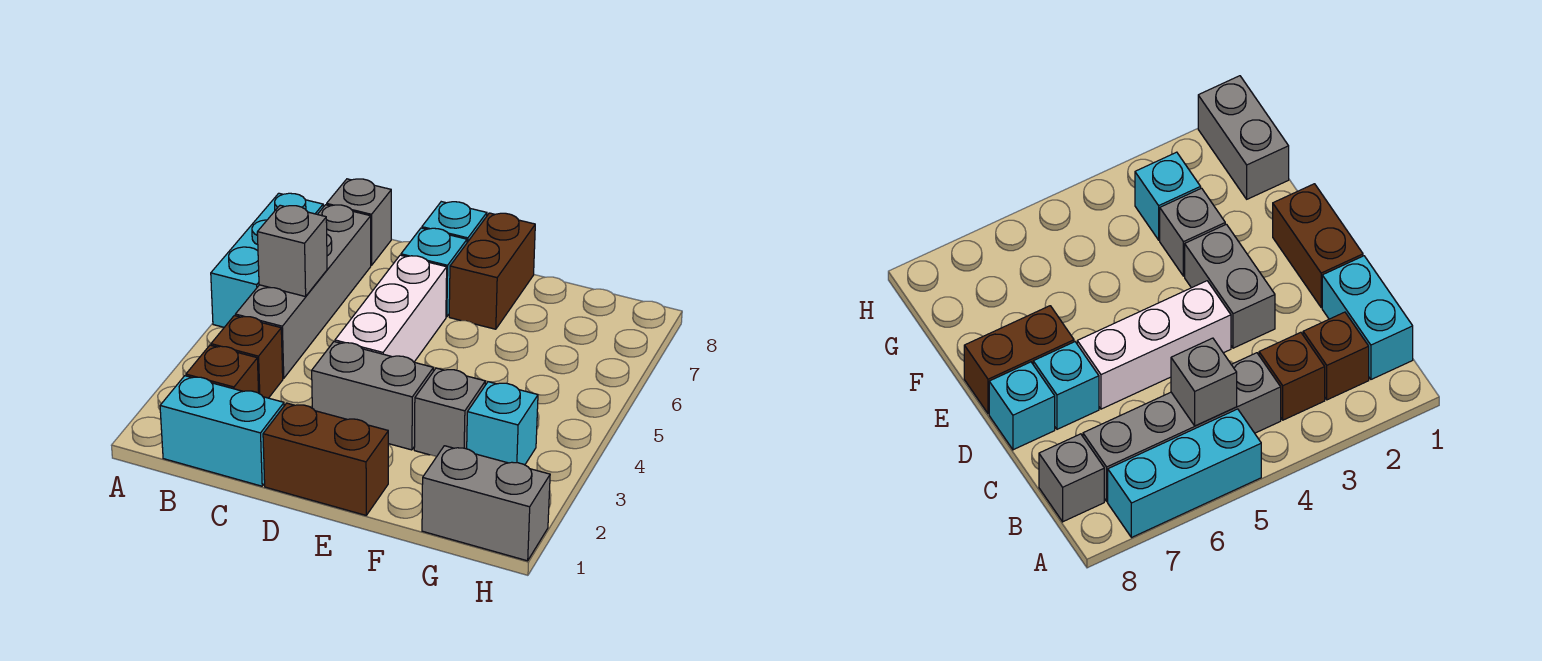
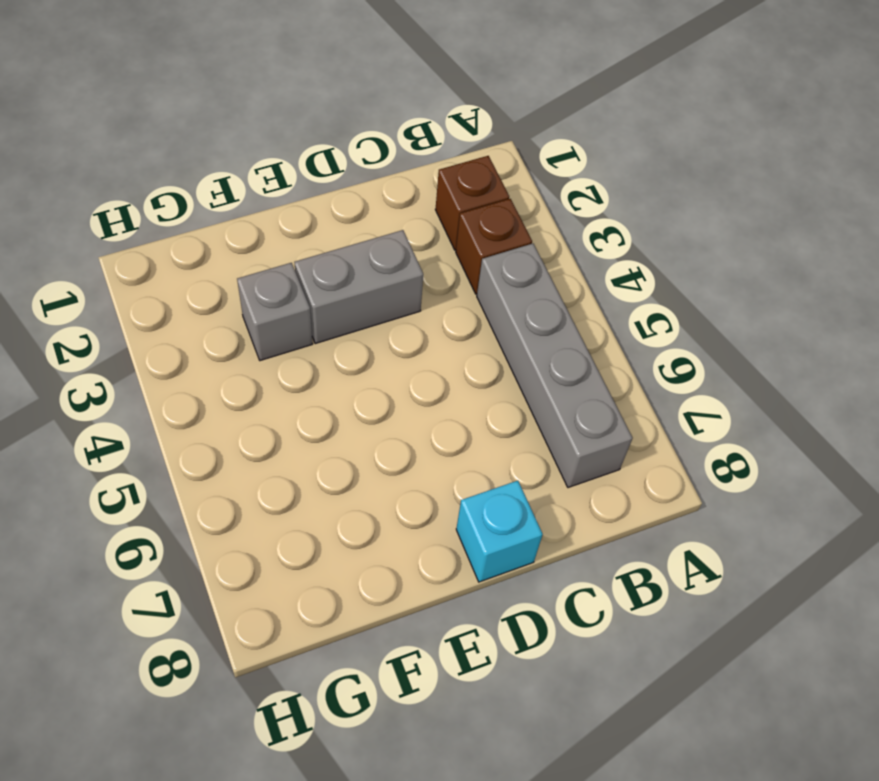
none -> cyan brick A5:A7 level 1
none -> cyan brick B1:C1 level 1
none -> grey brick B8 level 1

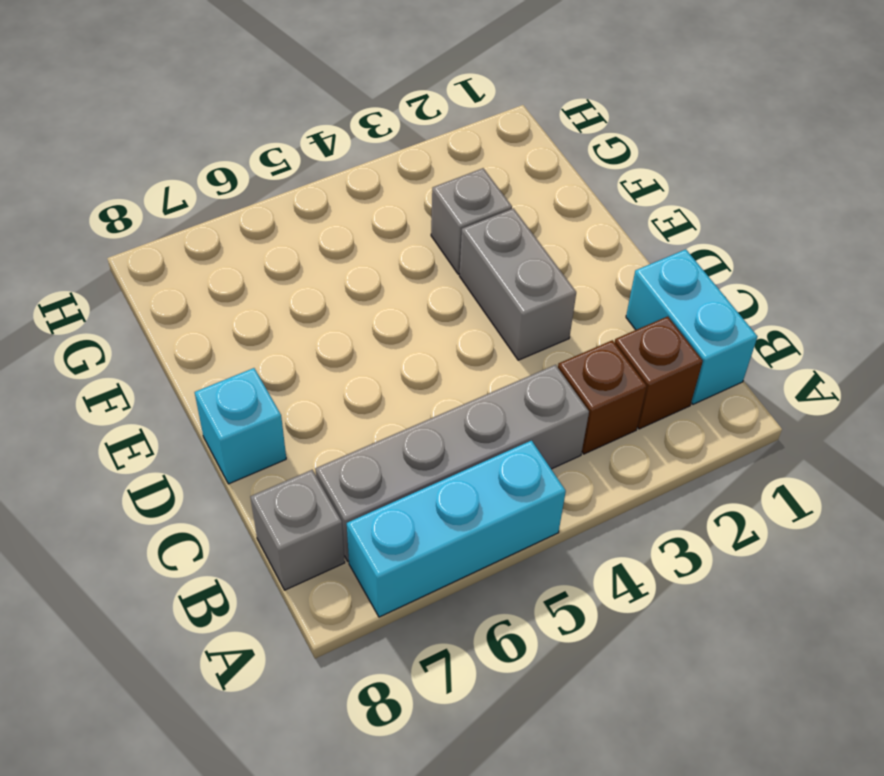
none -> brown brick D1:E1 level 1
none -> white brick D4:D6 level 1
none -> cyan brick D7 level 1

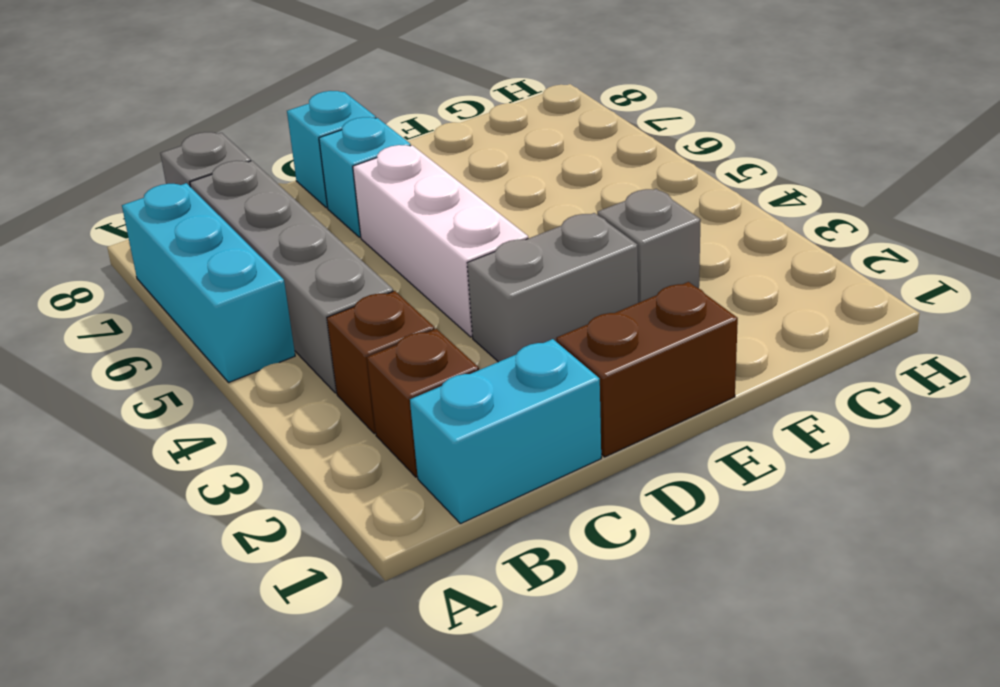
none -> brown brick E7:E8 level 1
none -> grey brick G1:H1 level 1
none -> cyan brick G3 level 1

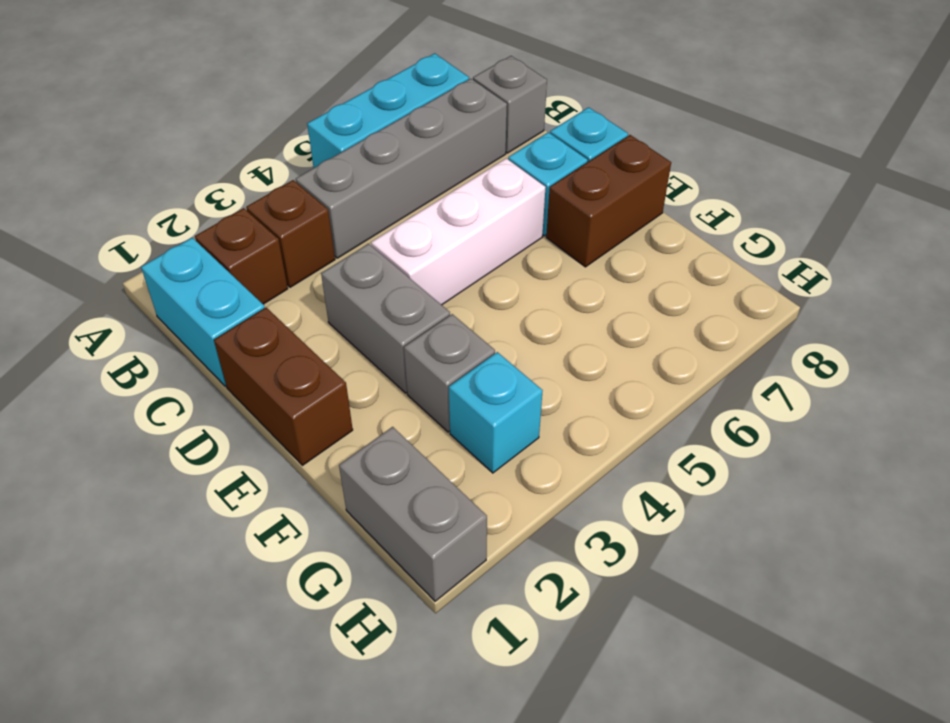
none -> grey brick B5 level 2

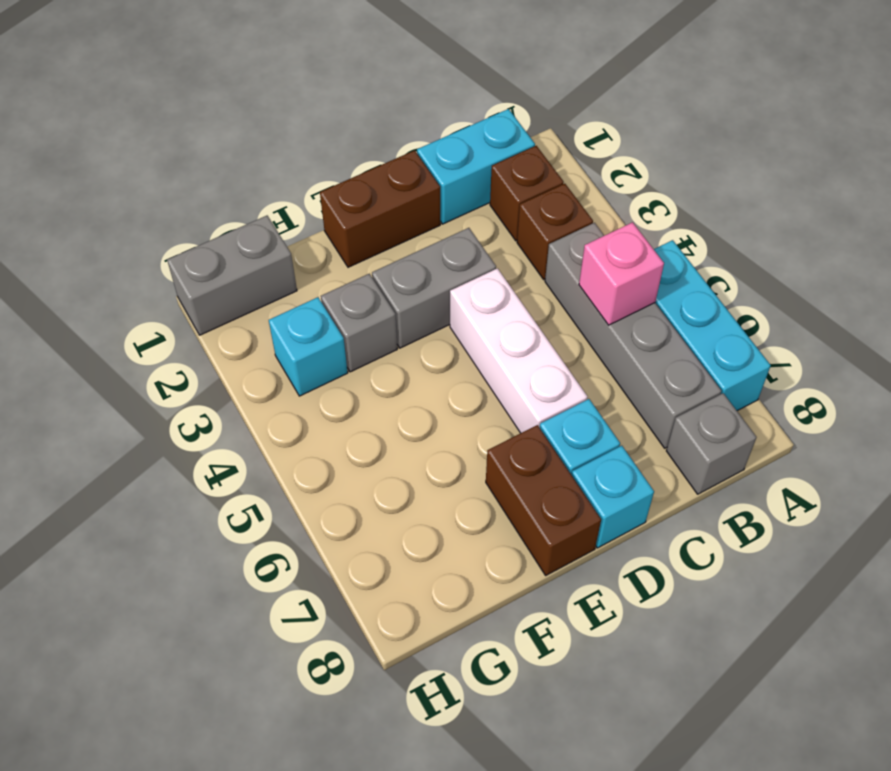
pink brick B5 level 2 -> grey brick B5 level 2

